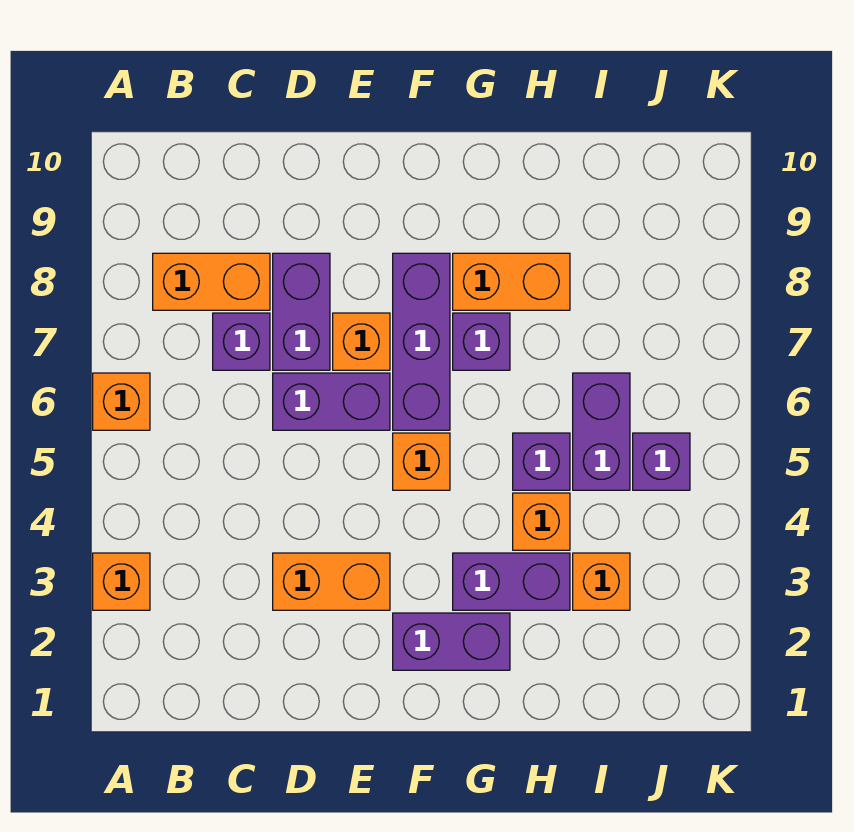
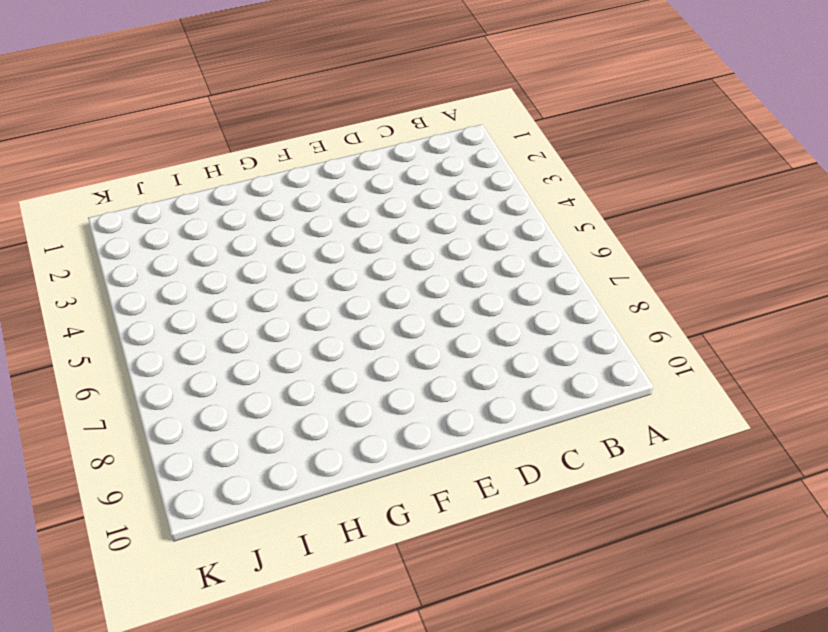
none -> orange brick A3 level 1
none -> orange brick A6 level 1
none -> orange brick B8:C8 level 1

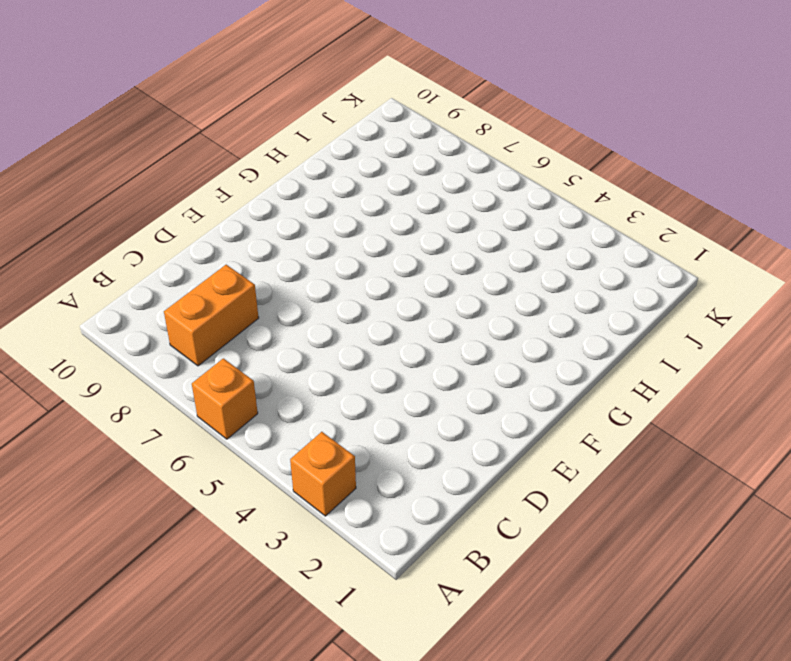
none -> purple brick C7 level 1
none -> orange brick D3:E3 level 1
none -> purple brick D6:E6 level 1

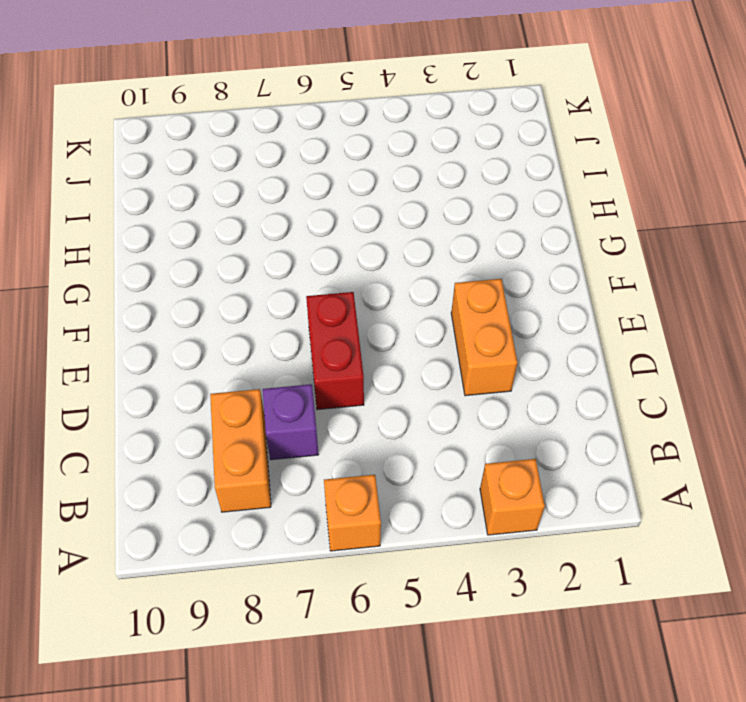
red brick D6:E6 level 1 -> purple brick D6:E6 level 1
none -> purple brick D7:D8 level 1
none -> orange brick E7 level 1
none -> purple brick F2:G2 level 1

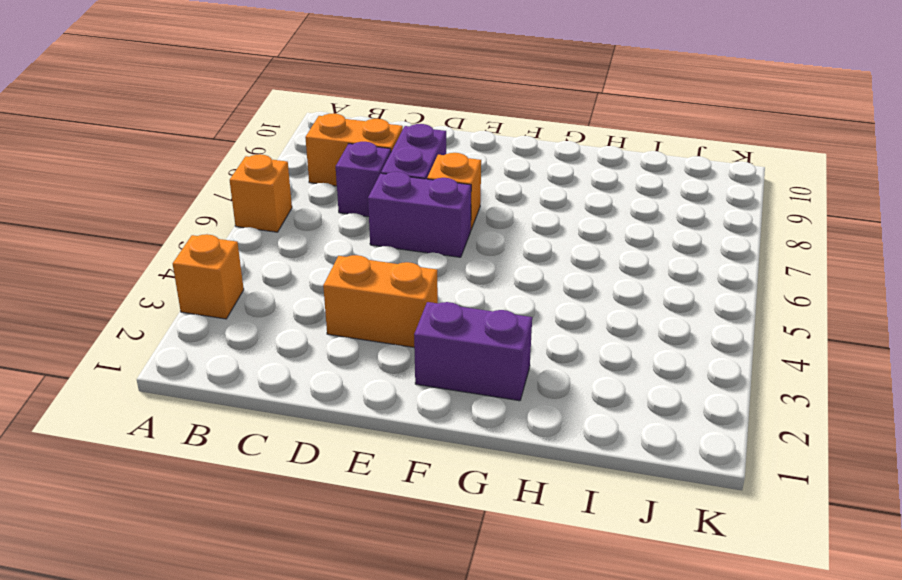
none -> orange brick F5 level 1
none -> purple brick F6:F8 level 1
none -> purple brick G3:H3 level 1

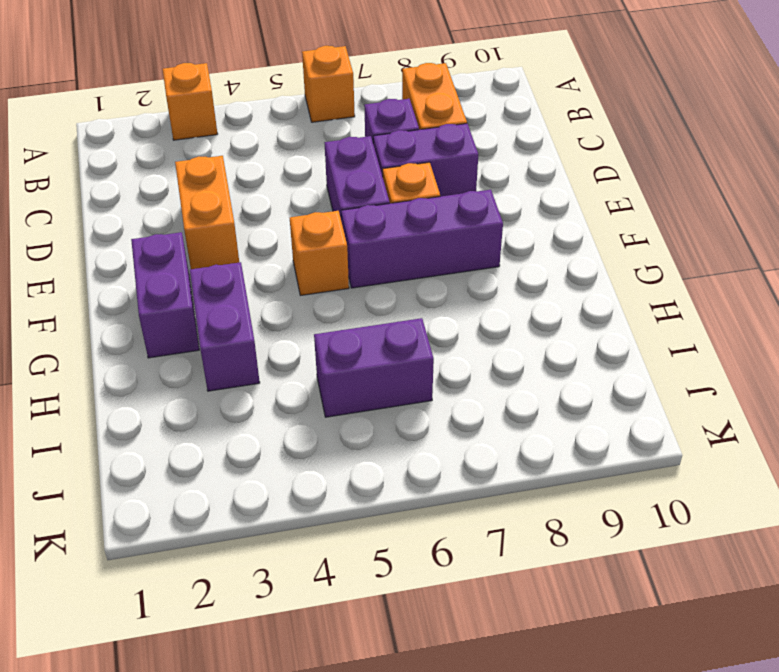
none -> purple brick G7 level 1
none -> orange brick G8:H8 level 1
none -> orange brick H4 level 1

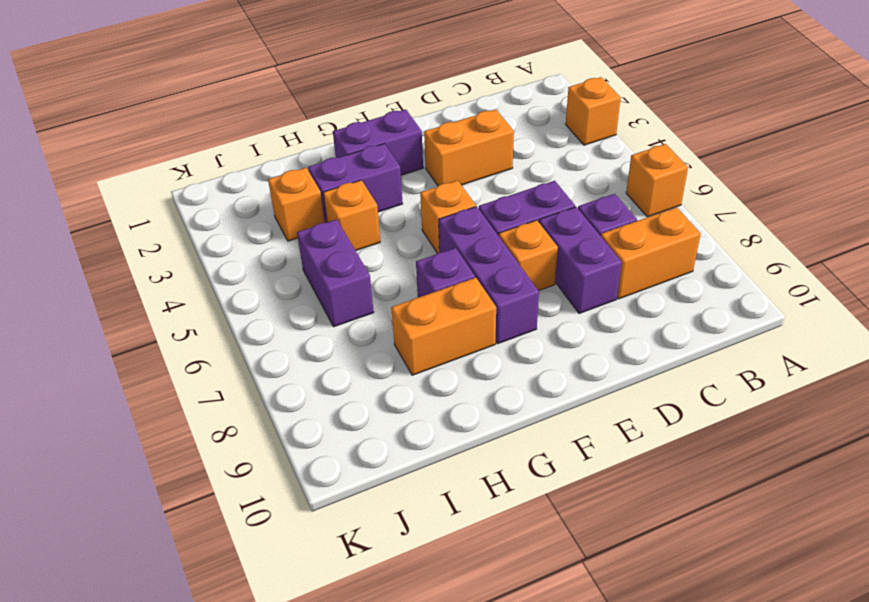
none -> purple brick H5 level 1
none -> purple brick J5 level 1

